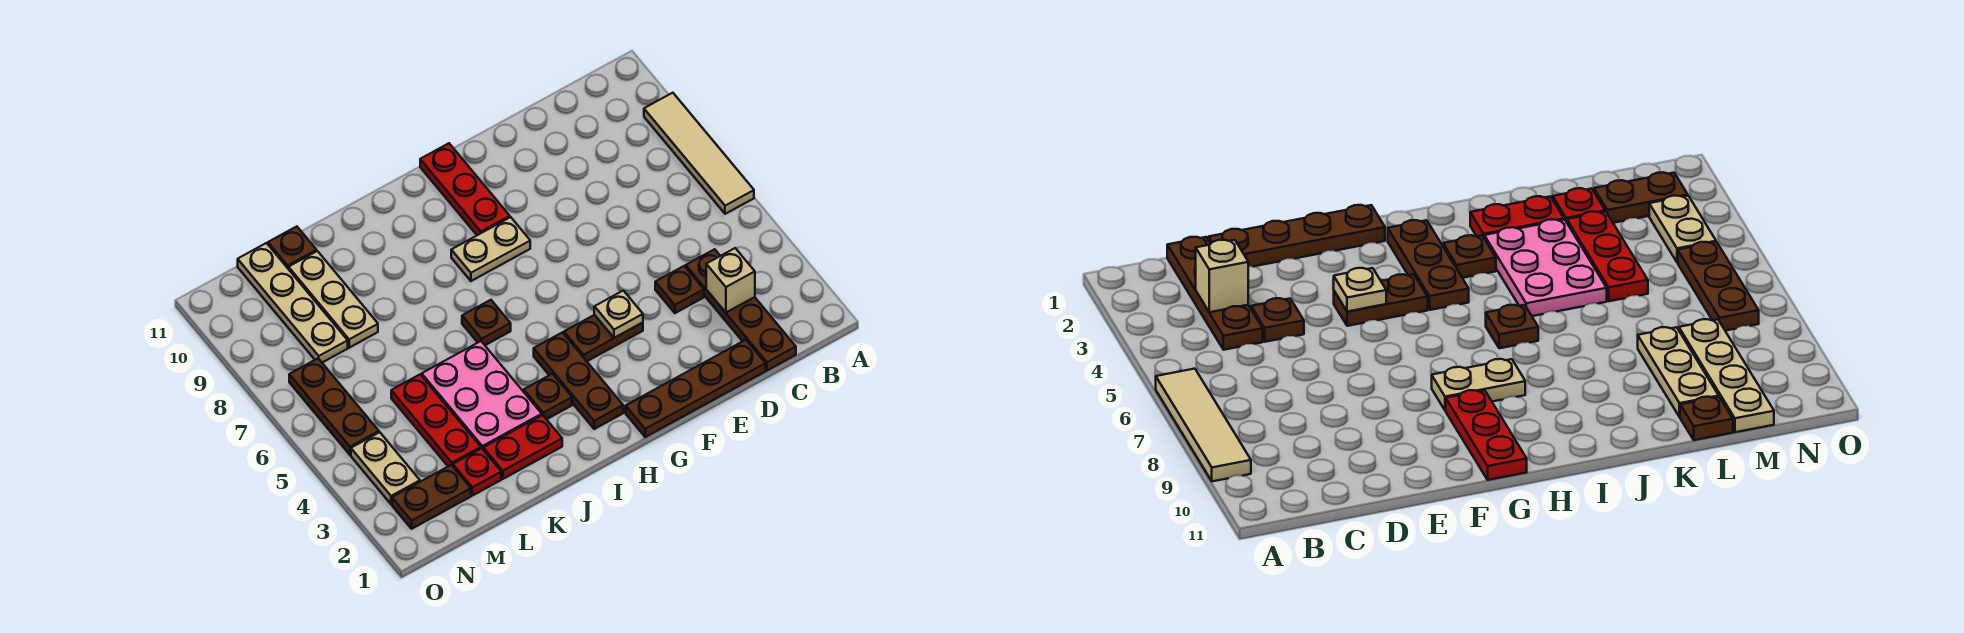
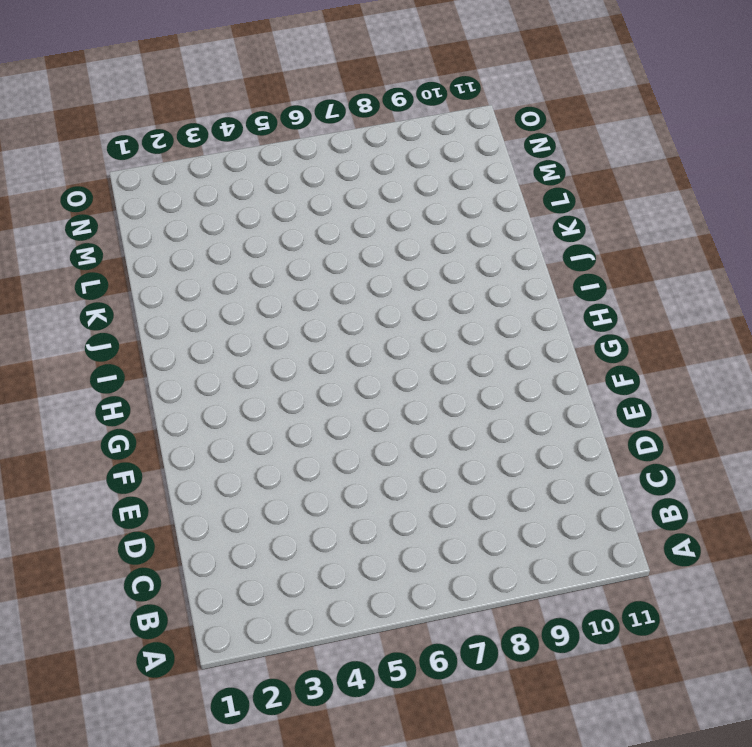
none -> tan tile A6:A9 level 1
none -> brown plate C1:C4 level 1
none -> brown plate D1:G1 level 1

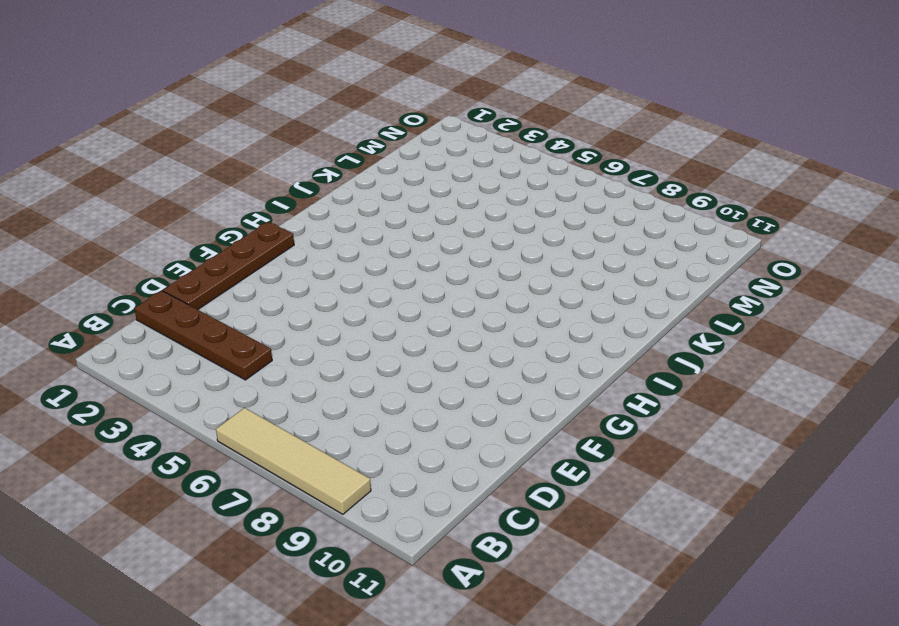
none -> brown plate D4 level 1
none -> brown plate F4:G4 level 1
none -> tan plate G8:H8 level 1

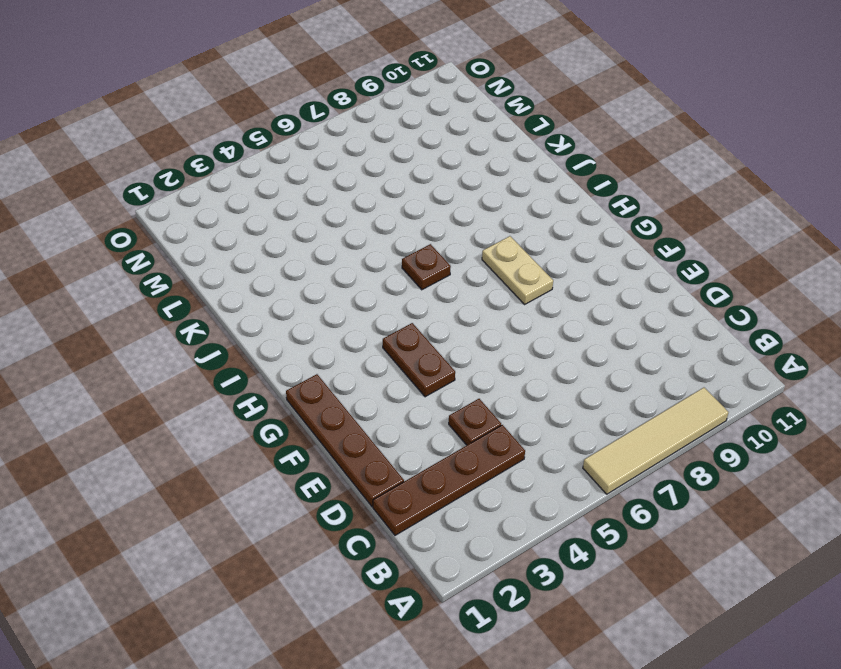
none -> red plate G9:G11 level 1
none -> brown plate H2:H4 level 1
none -> brown plate I3 level 1

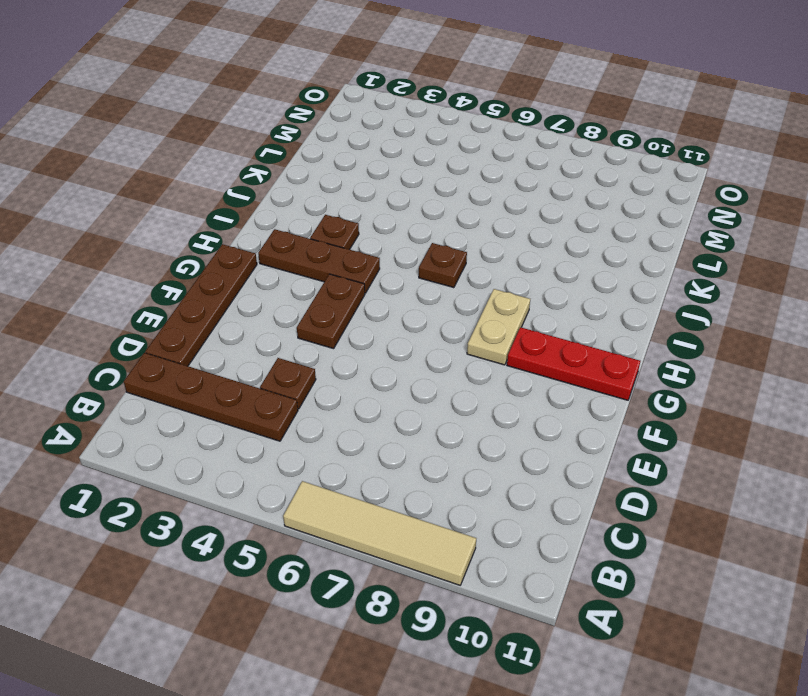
none -> red plate J2:K2 level 1
none -> pink plate J3:K5 level 1
none -> red plate L2 level 1

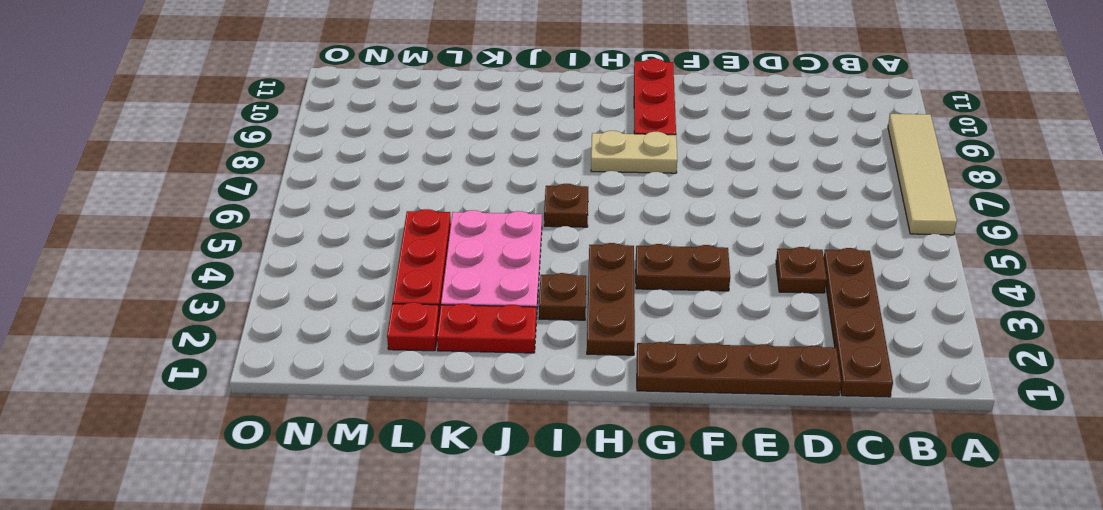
none -> tan plate L8:L10 level 1
none -> brown plate L11 level 1
none -> brown plate M2:N2 level 1

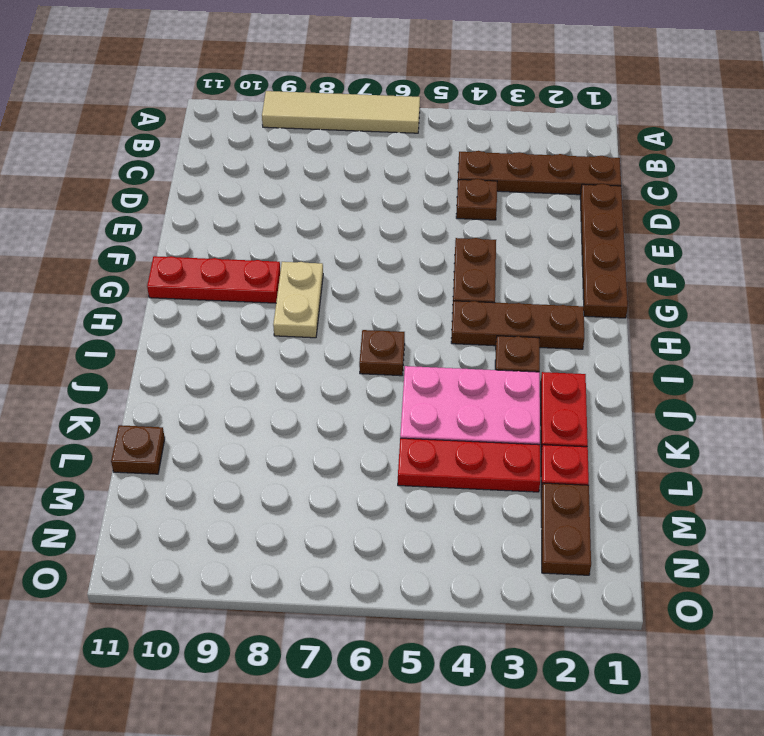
none -> tan plate L8:L10 level 1
none -> tan plate M8:M11 level 1
none -> tan plate N3:N4 level 1

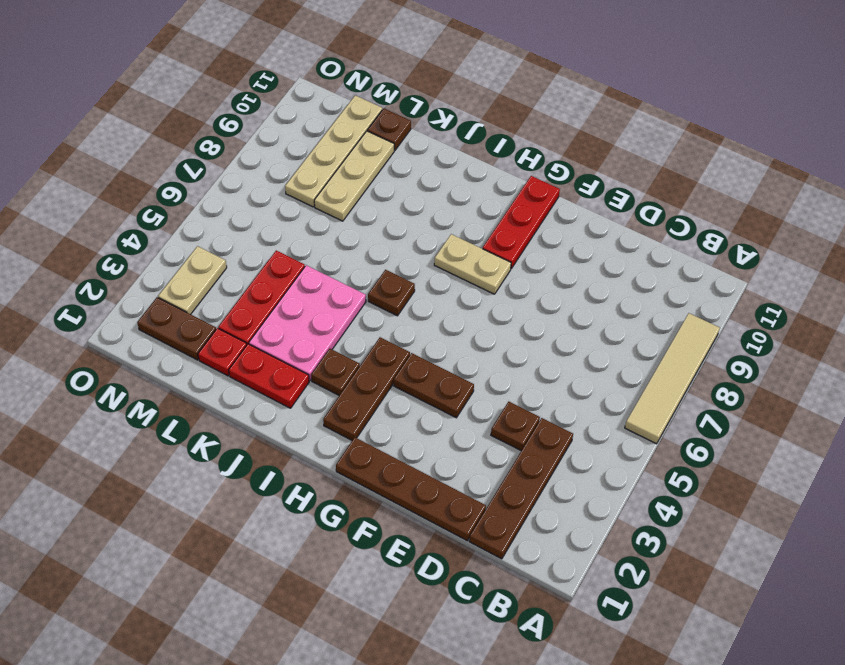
none -> brown plate N5:N7 level 1
none -> tan brick C3 level 2
none -> tan plate F4 level 2

